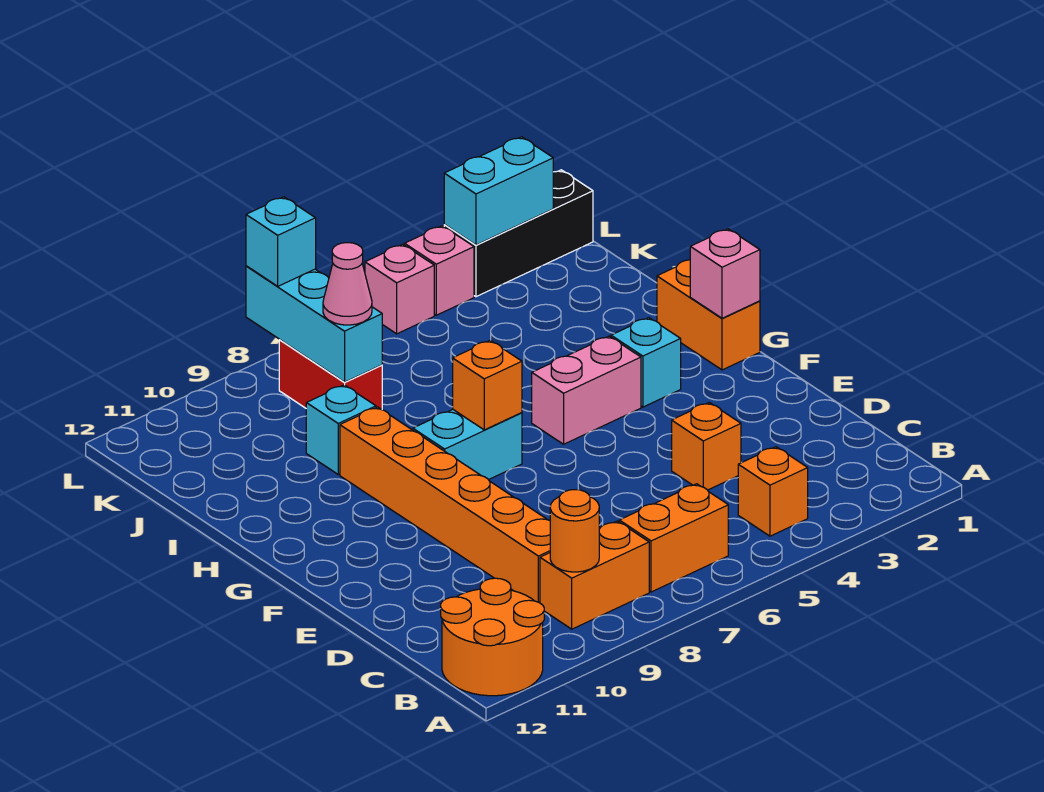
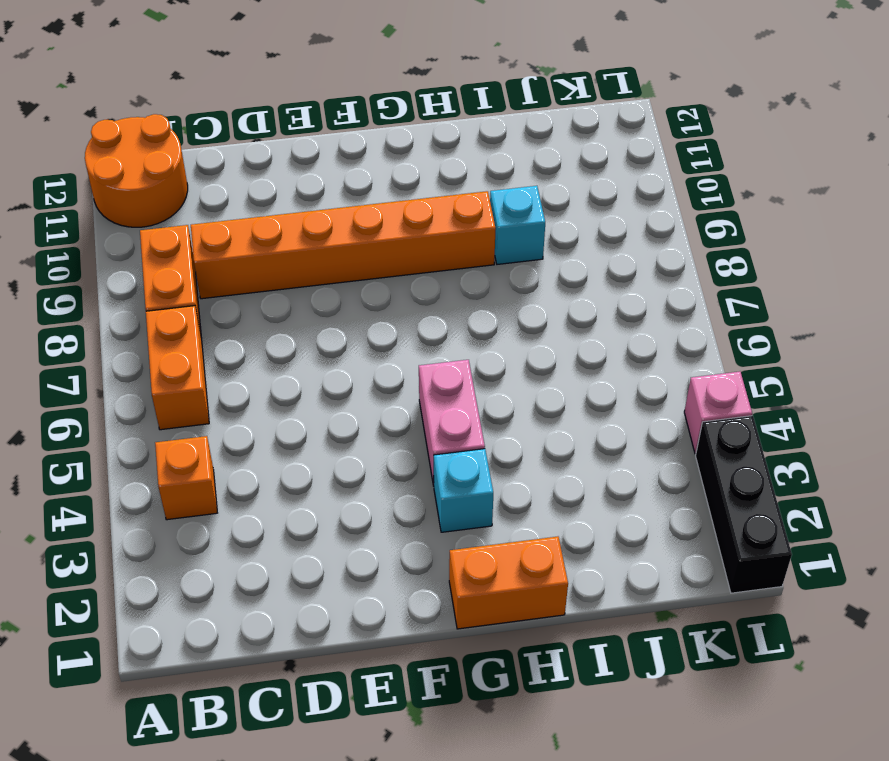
none -> orange brick D4 level 1
none -> cyan brick G7:G8 level 1
none -> red brick J8:K8 level 1

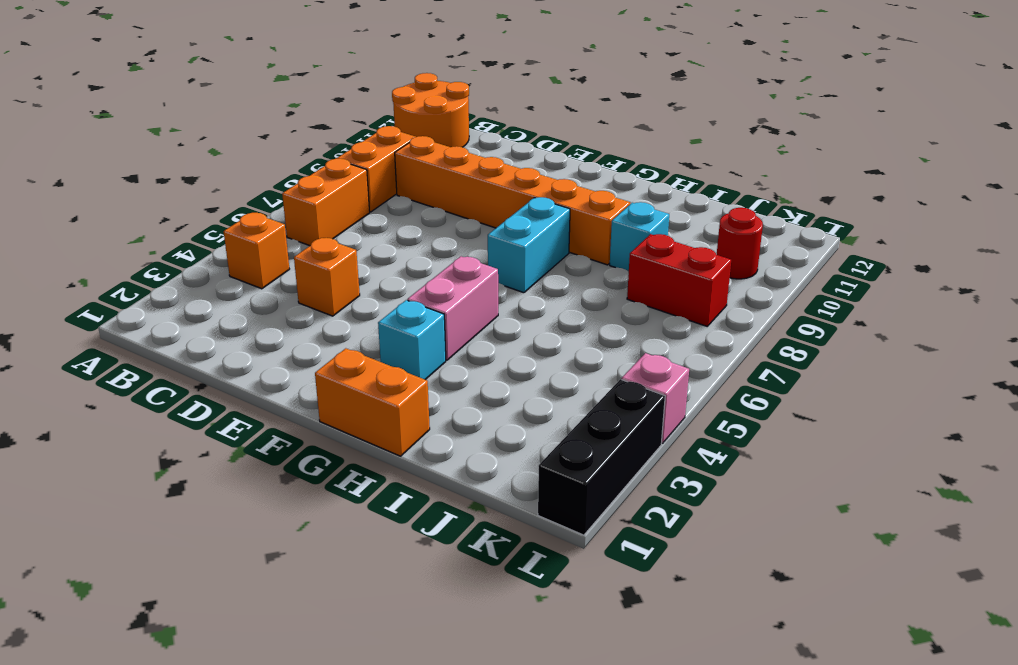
red round brick K10 level 1 -> none
none -> pink brick L5 level 1
none -> orange round brick B9 level 2
none -> pink brick G1 level 2

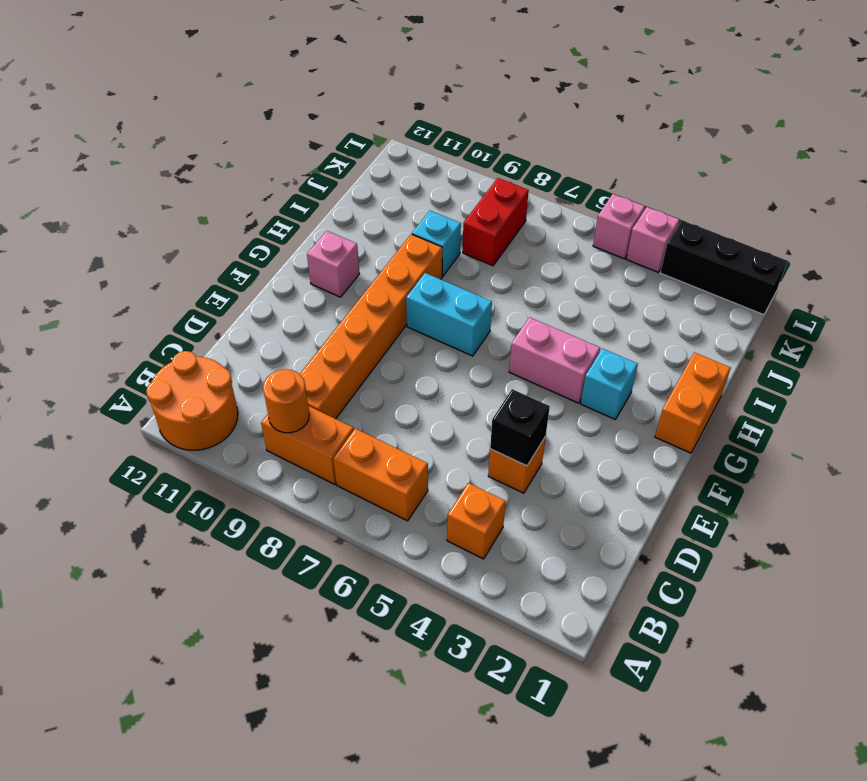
black brick D4 level 2 -> none
pink brick G11 level 1 -> pink brick G1 level 2
none -> orange brick G7 level 2
none -> cyan brick J8:L8 level 2
none -> cyan brick L2:L3 level 2

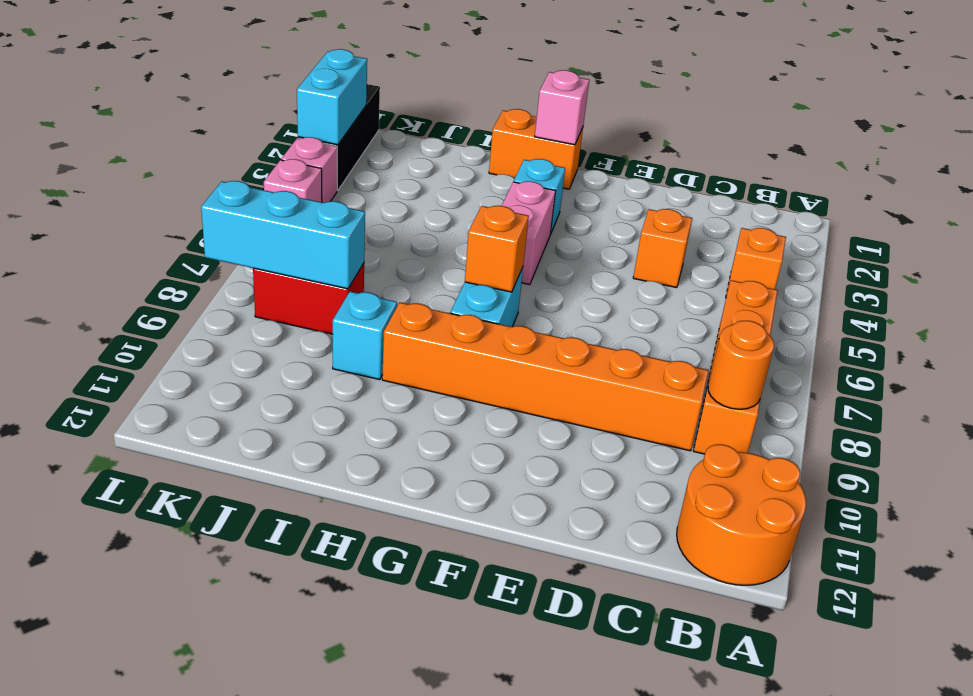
none -> pink cone J8 level 3
none -> cyan brick L8 level 3

